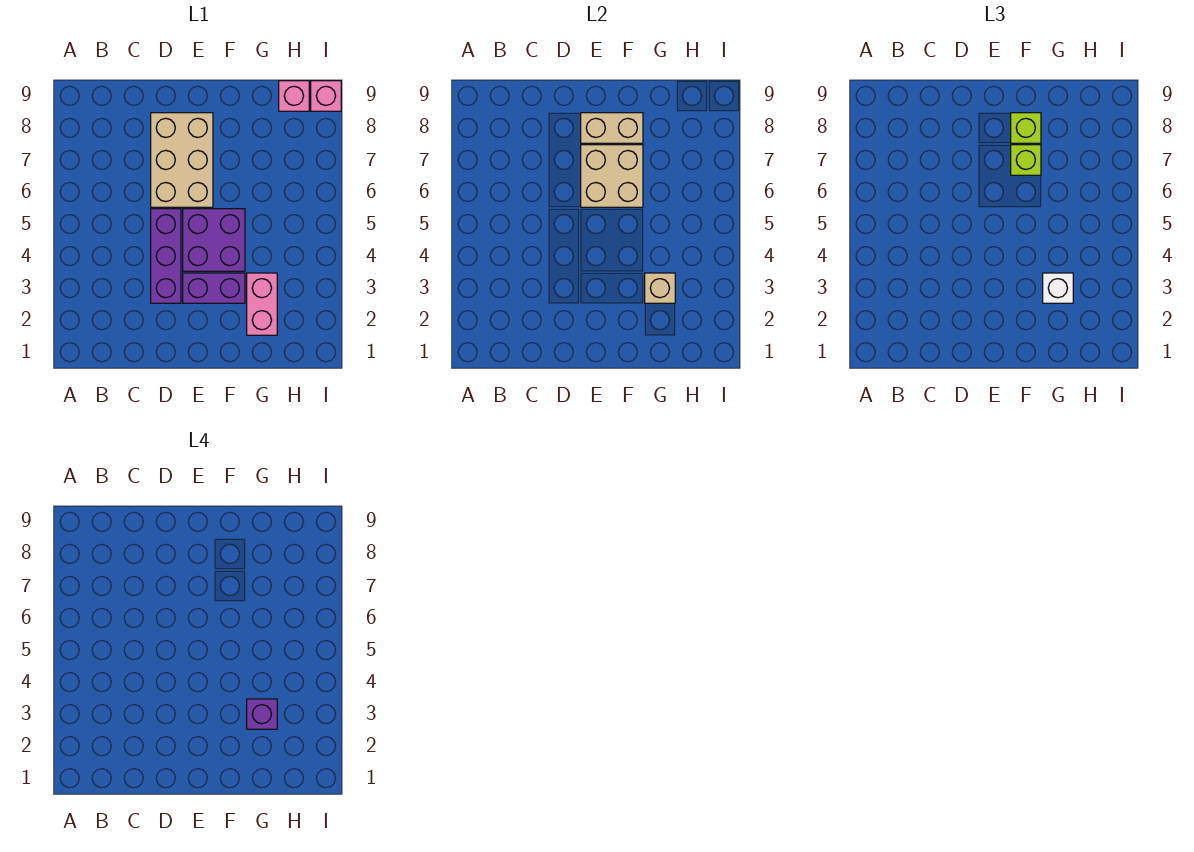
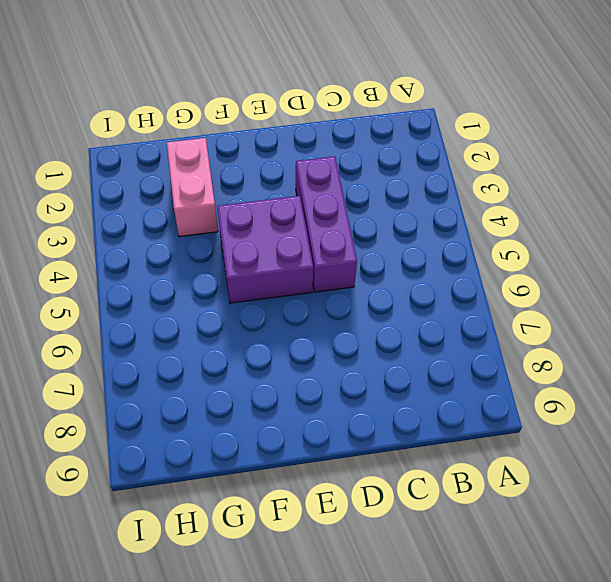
none -> tan brick D6:E8 level 1
none -> purple brick E3:F3 level 1
none -> pink brick H9 level 1

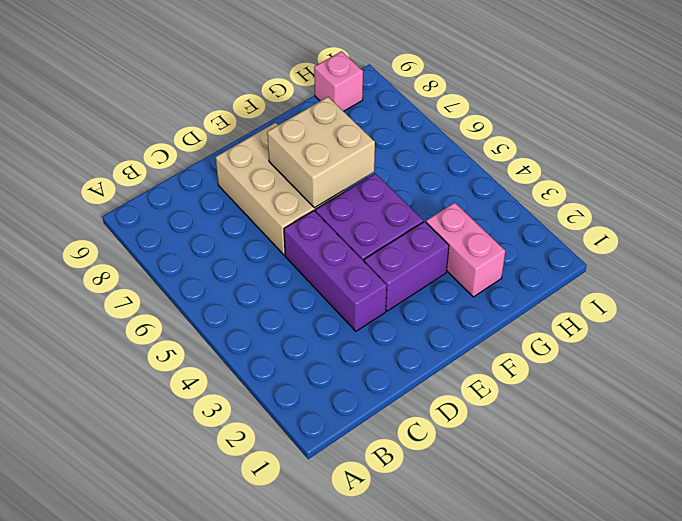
none -> pink brick I9 level 1
none -> tan brick E8:F8 level 2
none -> tan brick G3 level 2

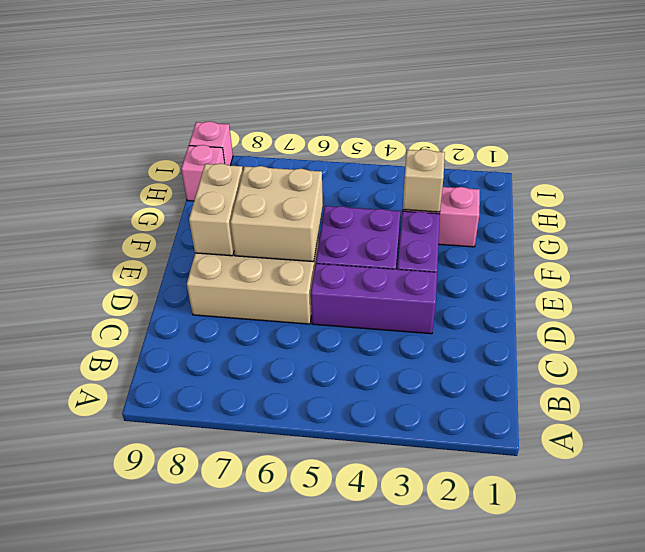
none -> lime brick F7 level 3
none -> lime brick F8 level 3
none -> white brick G3 level 3

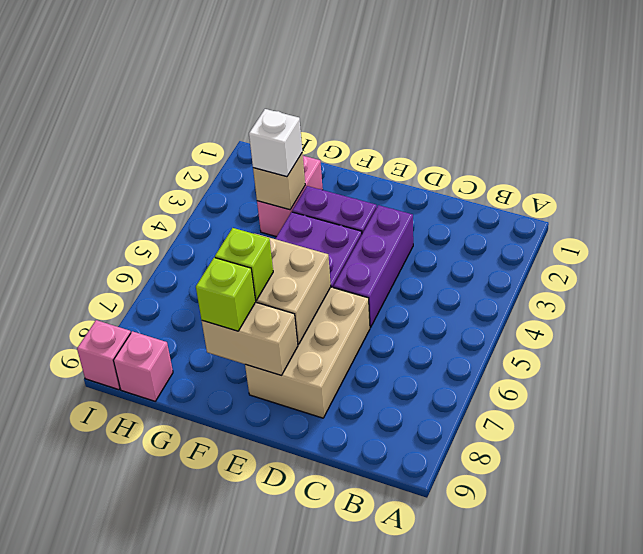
none -> purple brick G3 level 4

